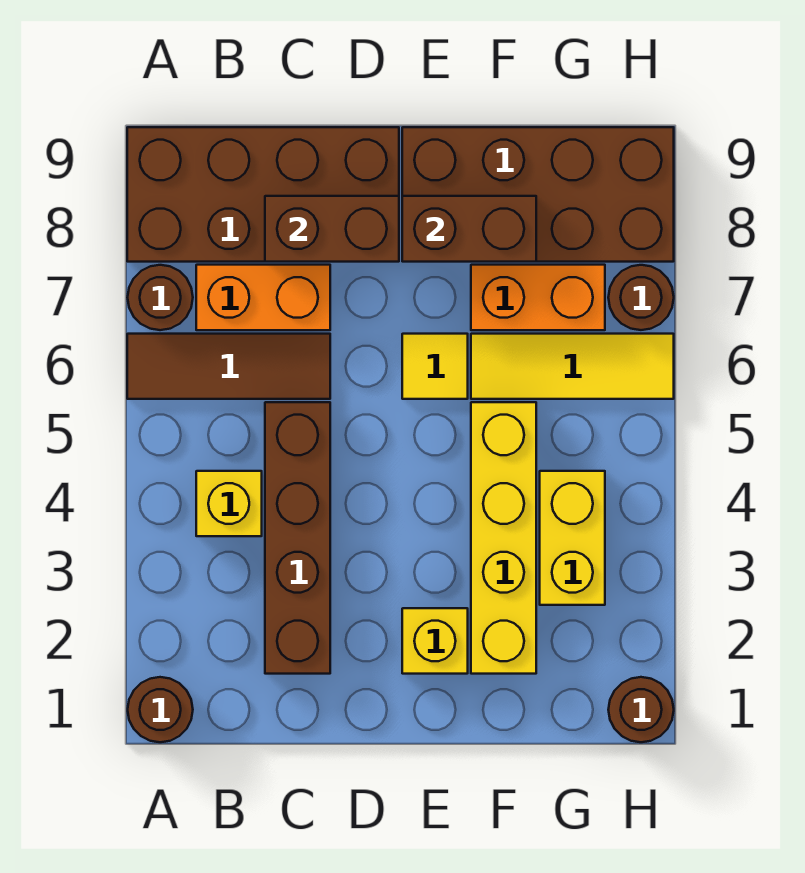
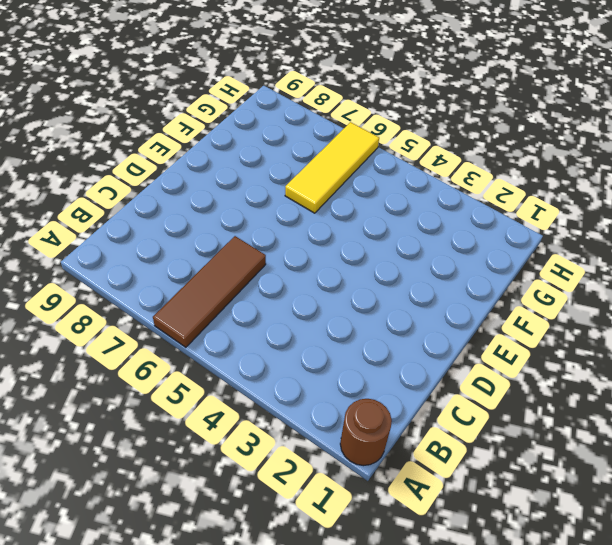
none -> brown round brick A7 level 1
none -> brown brick A8:D9 level 1
none -> yellow brick B4 level 1

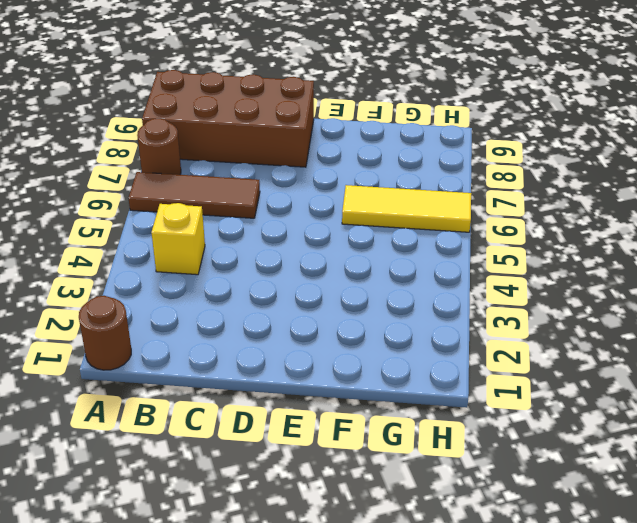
none -> orange brick B7:C7 level 1
none -> brown brick C2:C5 level 1
none -> yellow brick E2 level 1

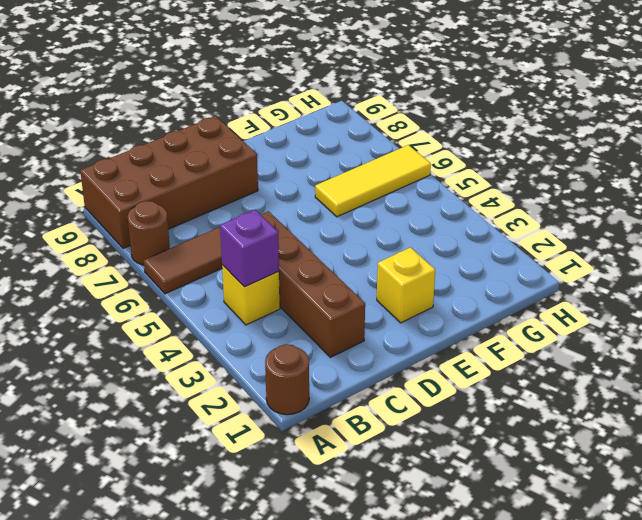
purple brick B4 level 2 -> none
none -> orange brick B7:C7 level 1
none -> yellow tile E6 level 1
none -> brown brick E8:H9 level 1

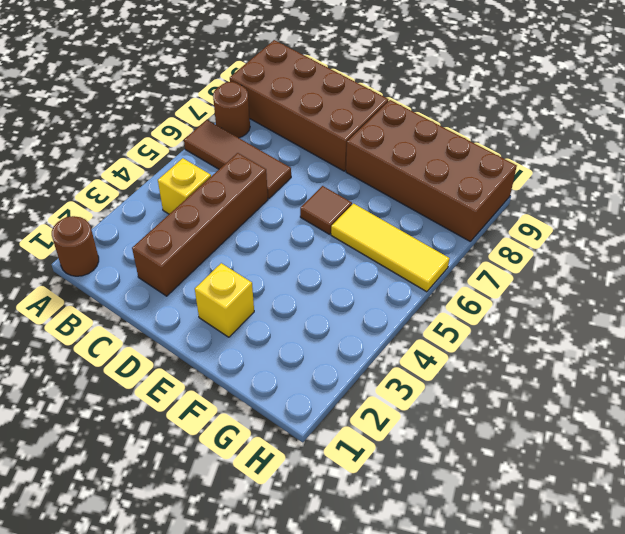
brown tile E6 level 1 -> yellow tile E6 level 1
none -> orange brick B7:C7 level 1
none -> yellow brick F2:F5 level 1
none -> orange brick F7:G7 level 1

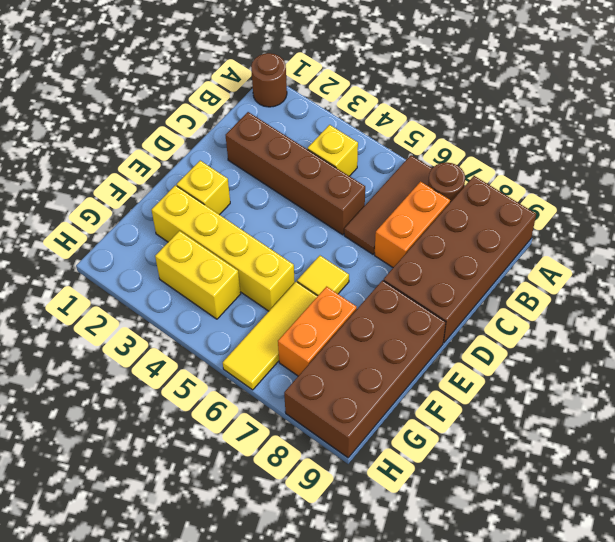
none -> brown round brick H1 level 1
none -> brown round brick H7 level 1
none -> brown brick C8:D8 level 2

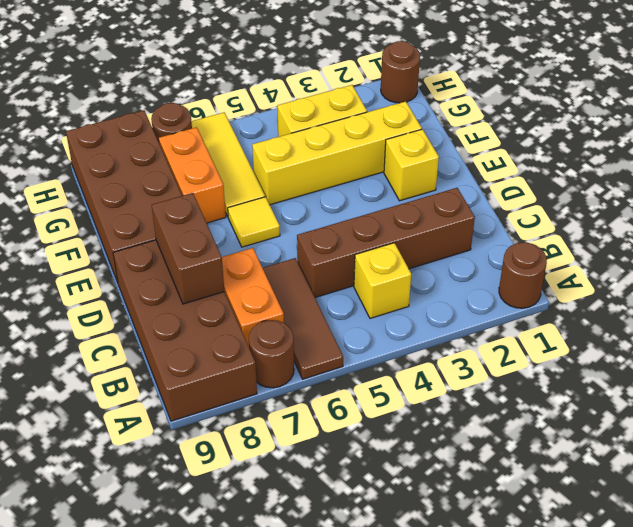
none -> brown brick E8:F8 level 2

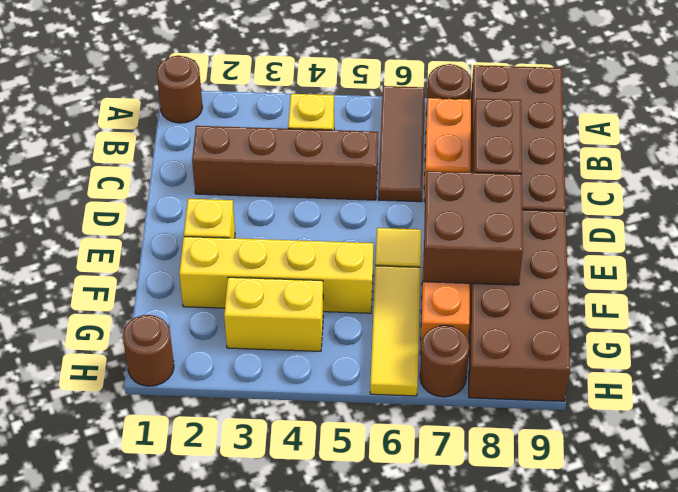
brown brick E7:F8 level 2 -> brown brick E8:F8 level 2

